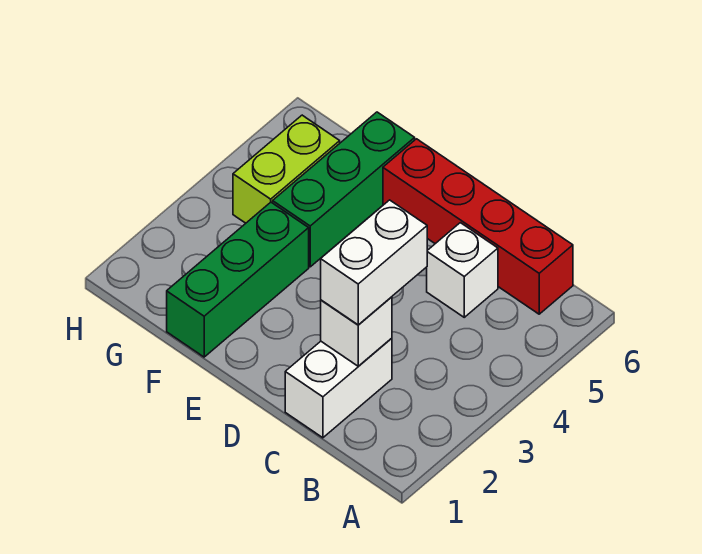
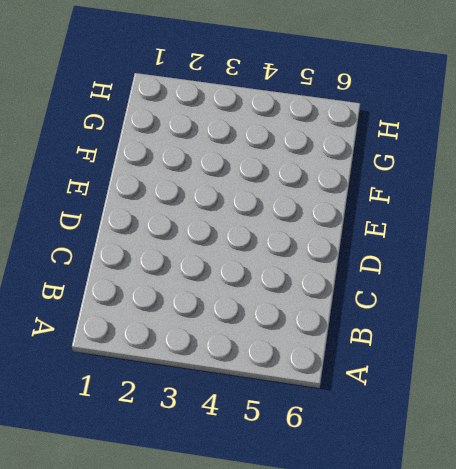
none -> red brick B6:E6 level 1
none -> white brick C1:C2 level 1

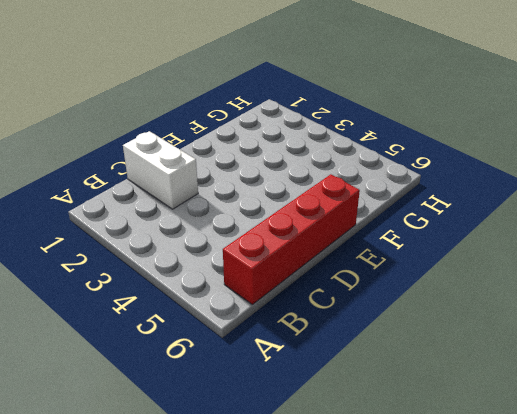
none -> white brick C5 level 1
none -> green brick F1:F3 level 1

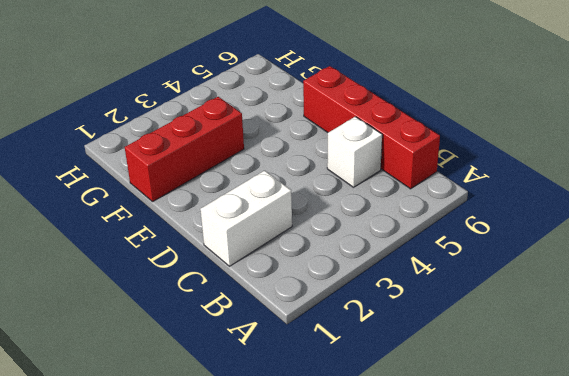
red brick F1:F3 level 1 -> green brick F1:F3 level 1
none -> green brick F4:F6 level 1
none -> lime brick G4:G5 level 1

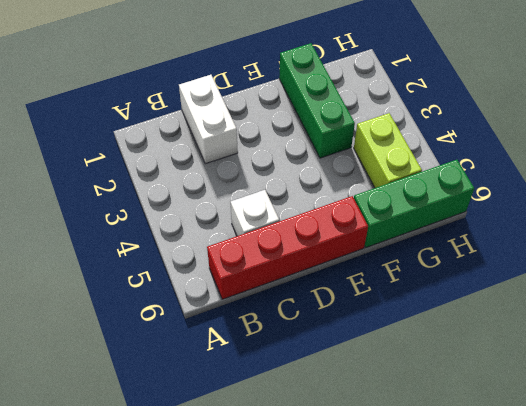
green brick F6:H6 level 1 -> green brick F4:F6 level 1
none -> white brick C2 level 2
none -> white brick C2:C3 level 3

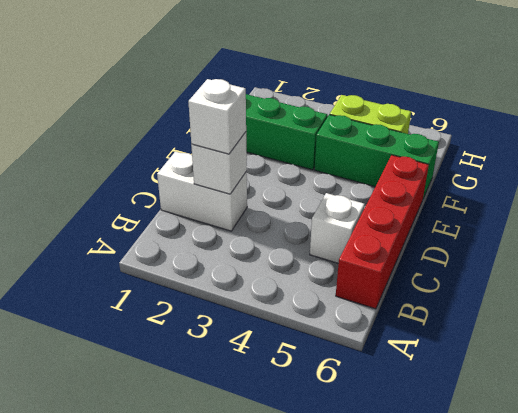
white brick C2 level 3 -> white brick C2:C3 level 3

